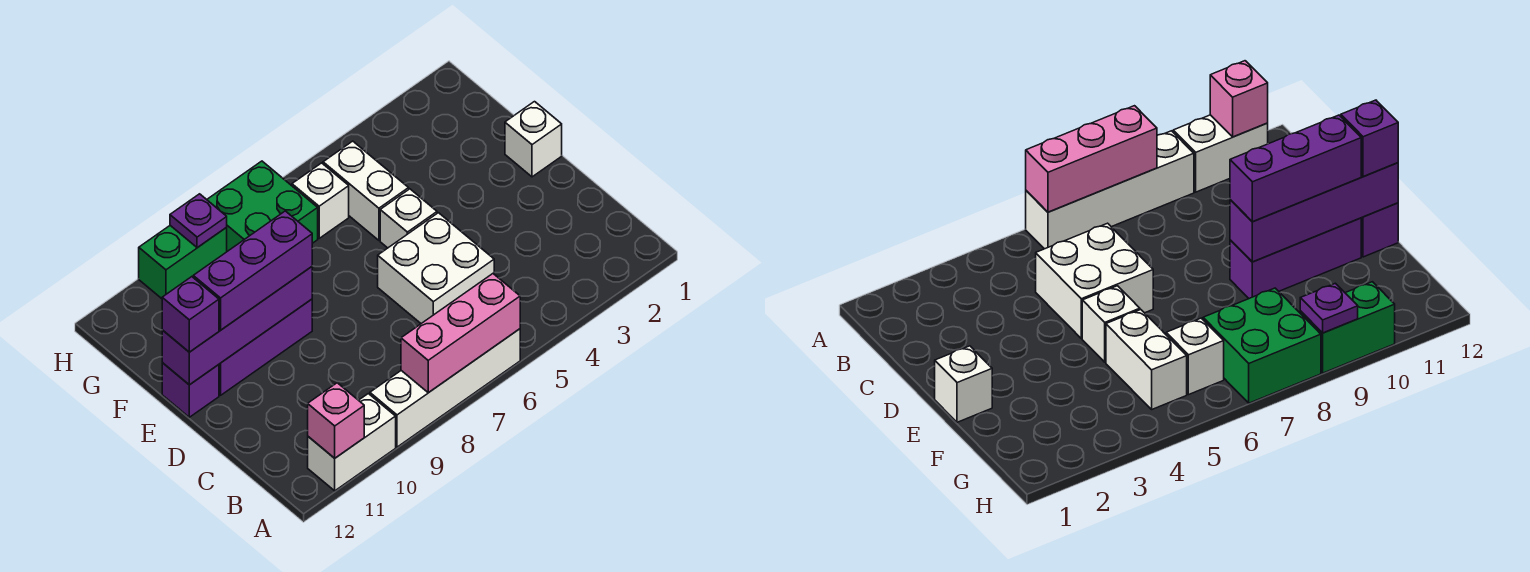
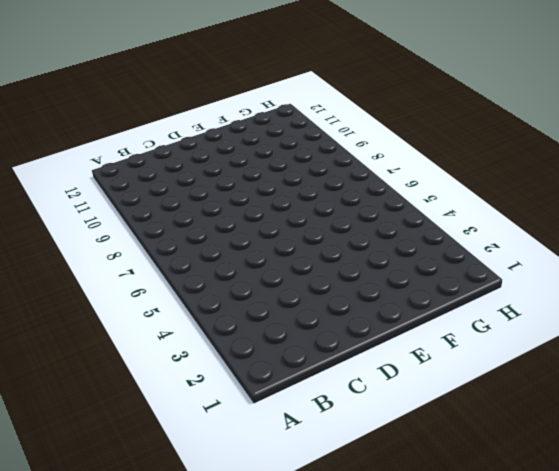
none -> white brick A6:A9 level 1
none -> white brick A10:A11 level 1
none -> white brick C5:D6 level 1

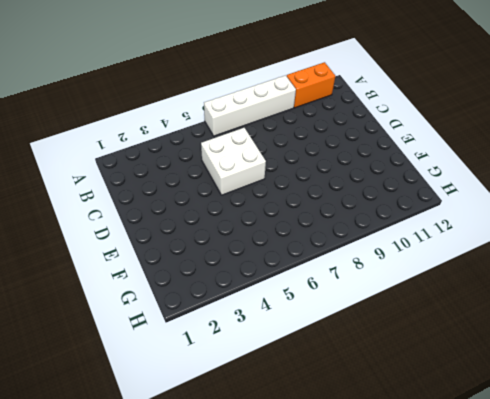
orange brick A10:A11 level 1 -> white brick A10:A11 level 1
none -> white brick E1 level 1
none -> white brick E5 level 1
none -> purple brick E9:E11 level 1

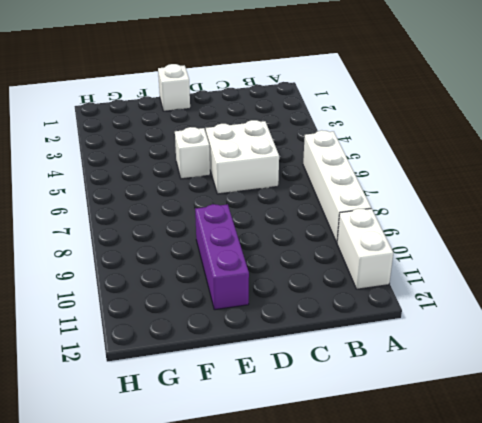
none -> purple brick E12 level 1
none -> white brick F5:G5 level 1
none -> white brick G6 level 1

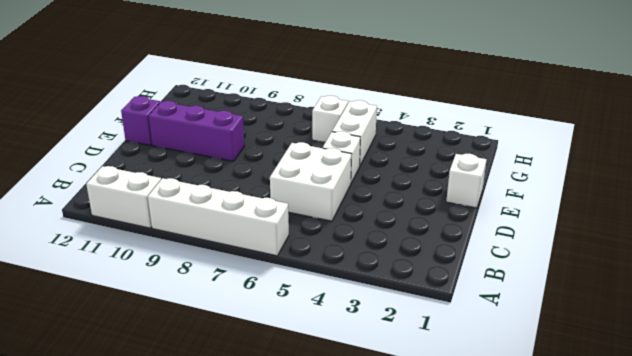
none -> green brick G7:H8 level 1
none -> green brick H9:H10 level 1
none -> pink brick A6:A8 level 2

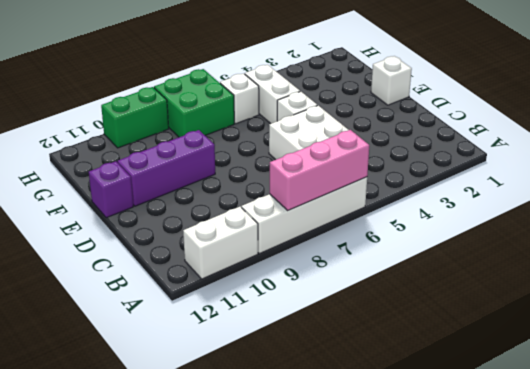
none -> pink brick A11 level 2
none -> purple brick E9:E12 level 2
none -> purple plate H9 level 2

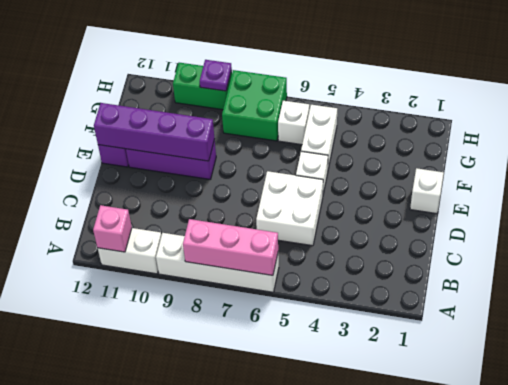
none -> purple brick E9:E11 level 3
none -> purple brick E12 level 3

